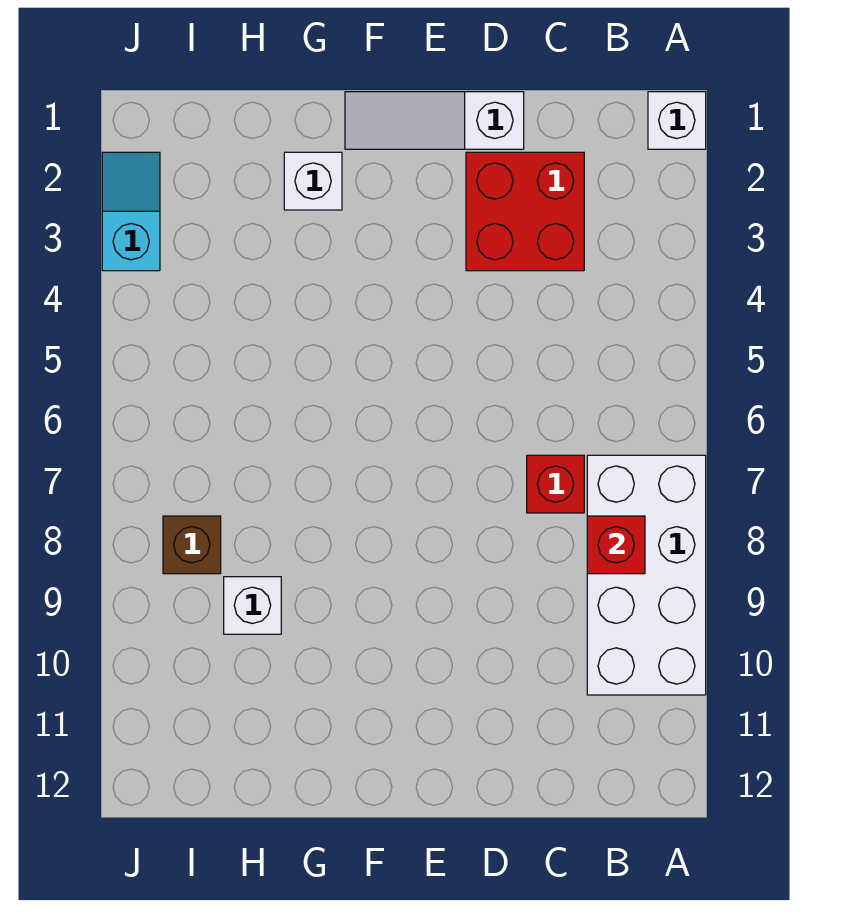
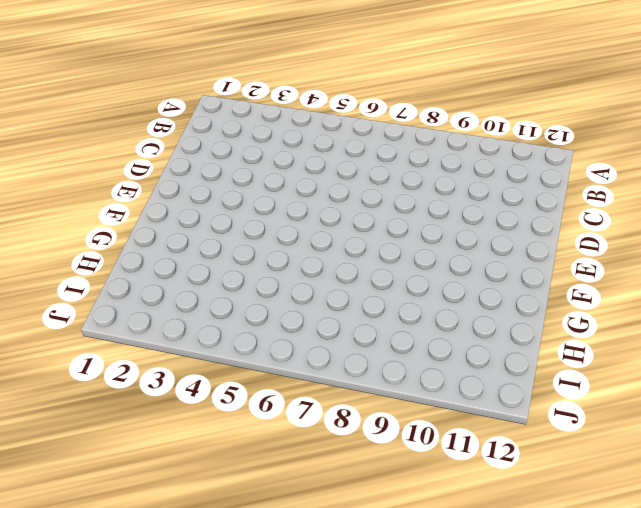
none -> white brick A1 level 1
none -> white brick A7:B10 level 1

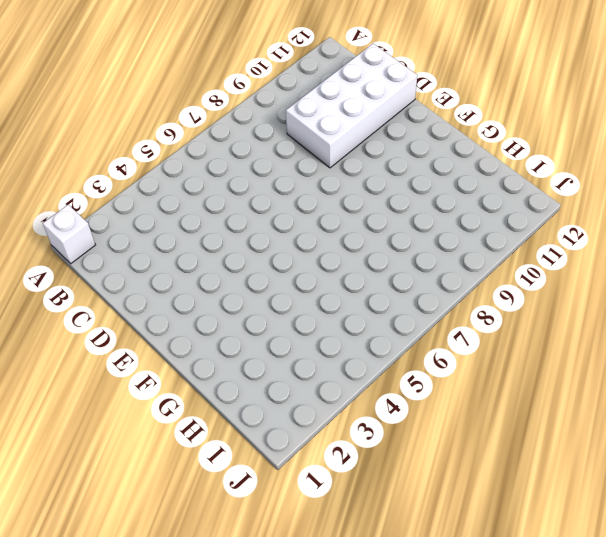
white brick C9:D12 level 1 -> white brick A7:B10 level 1
none -> red brick C2:D3 level 1
none -> red brick C7 level 1

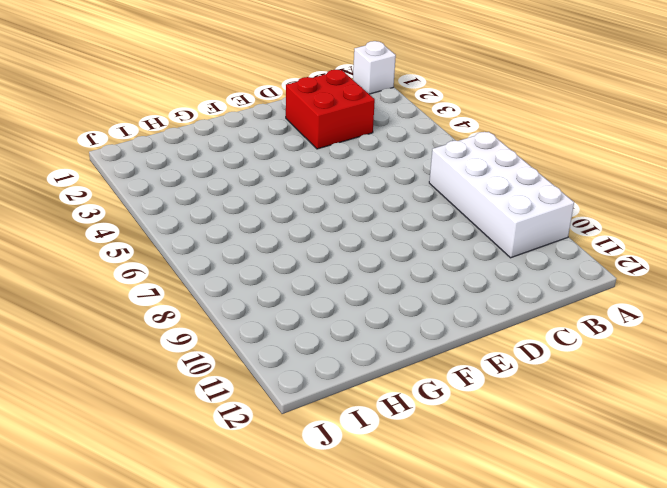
none -> red brick C7 level 1
none -> white slope D1:F1 level 1 top D

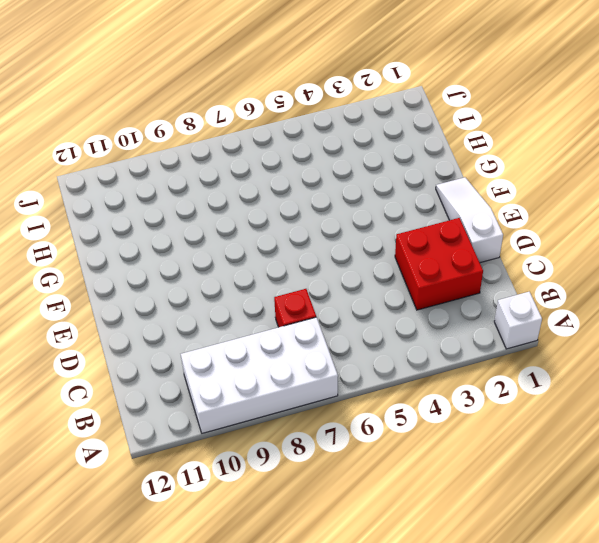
none -> white brick G2 level 1
none -> white brick H9 level 1

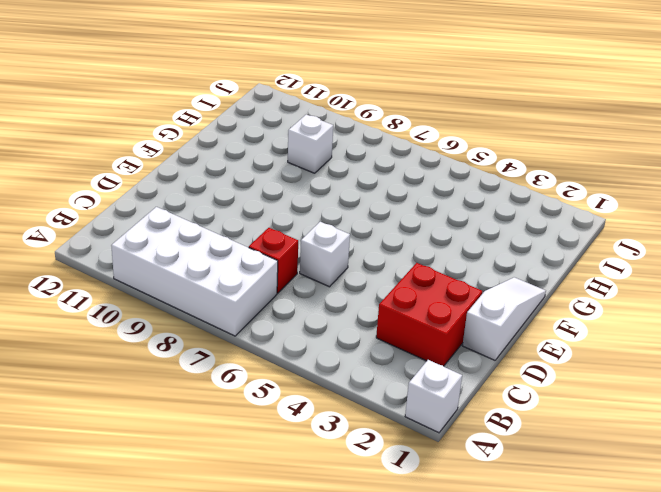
white brick D6 level 1 -> white brick G2 level 1
none -> brown brick I8 level 1
none -> cyan slope J2:J3 level 1 top 3

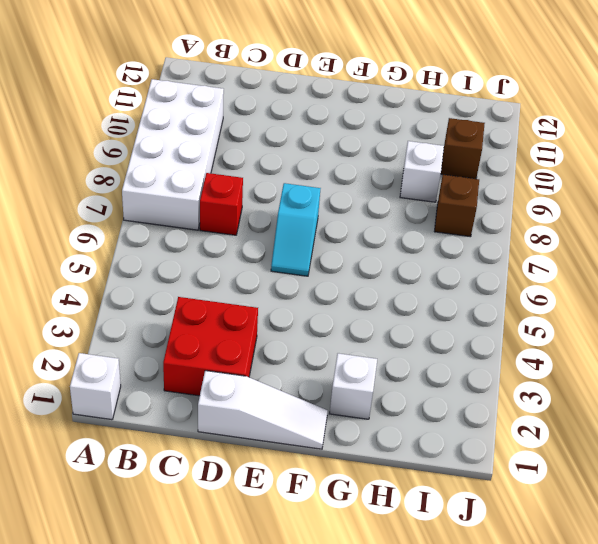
cyan slope E6:E7 level 1 top 7 -> cyan slope J2:J3 level 1 top 3
brown brick I10 level 1 -> none
none -> red brick B8 level 2

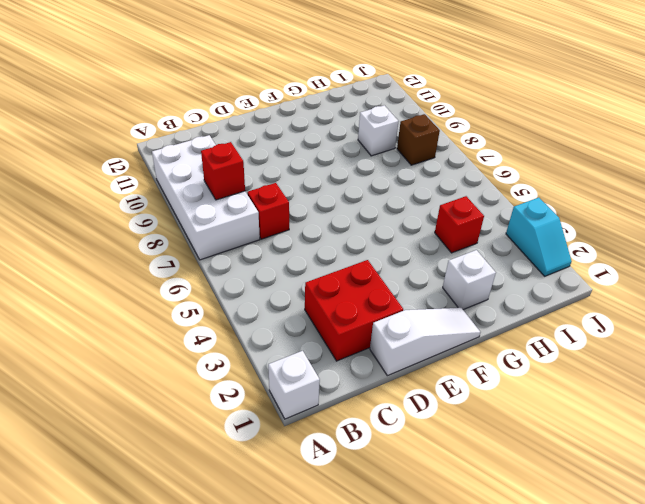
red brick H4 level 1 -> none

